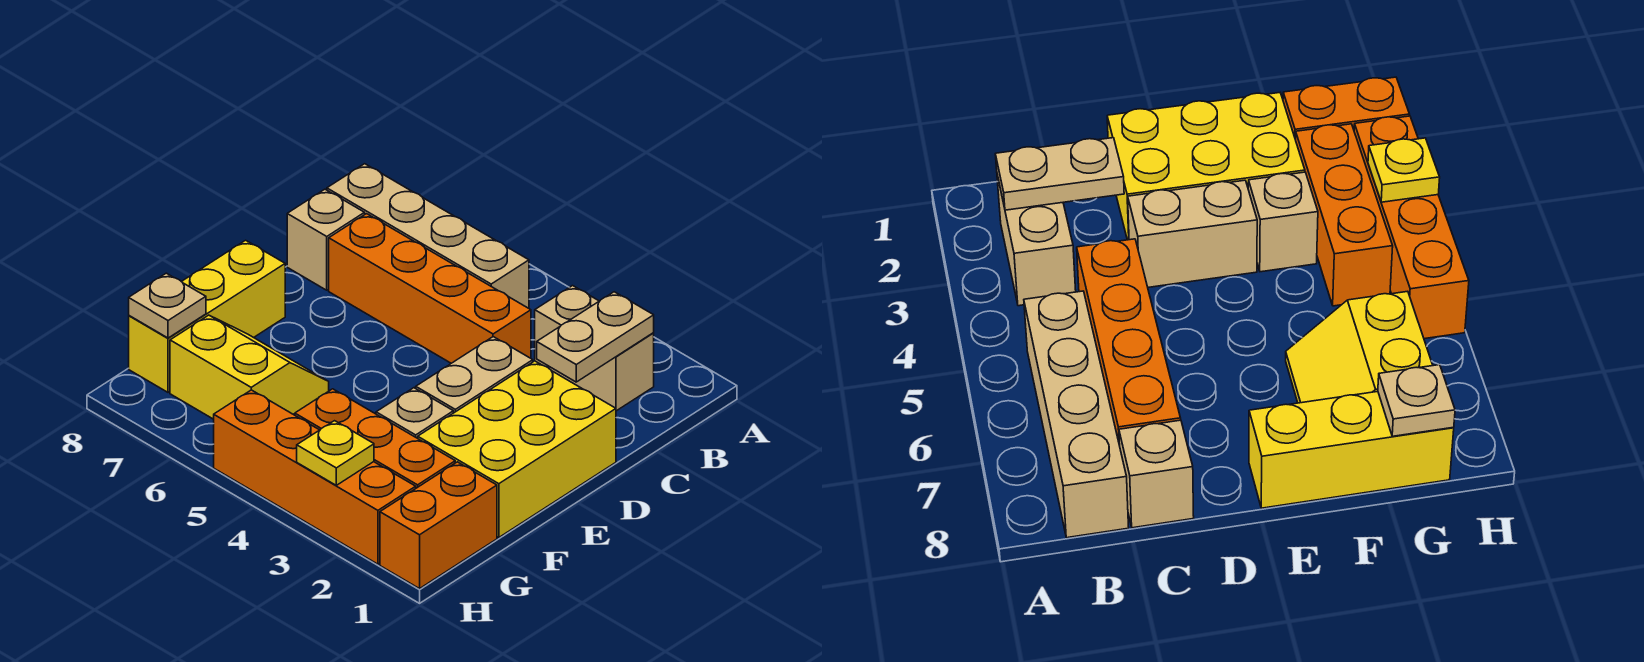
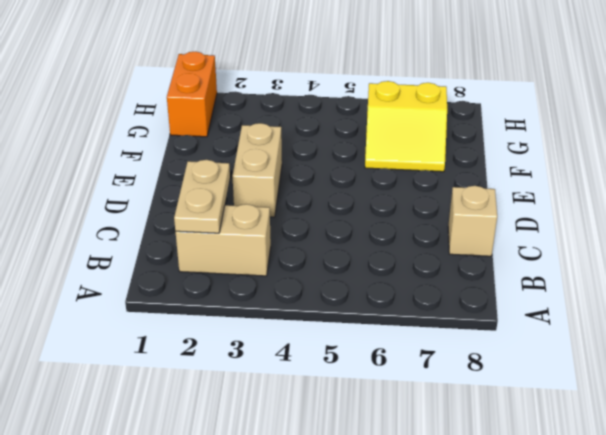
none -> tan brick B5:B8 level 1
none -> orange brick C4:C7 level 1
none -> yellow brick D1:F2 level 1

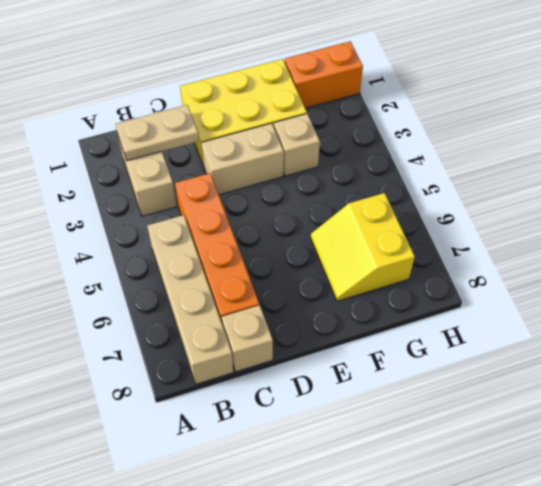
none -> yellow brick E8:G8 level 1
none -> orange brick G2:G4 level 1
none -> orange brick H2:H5 level 1

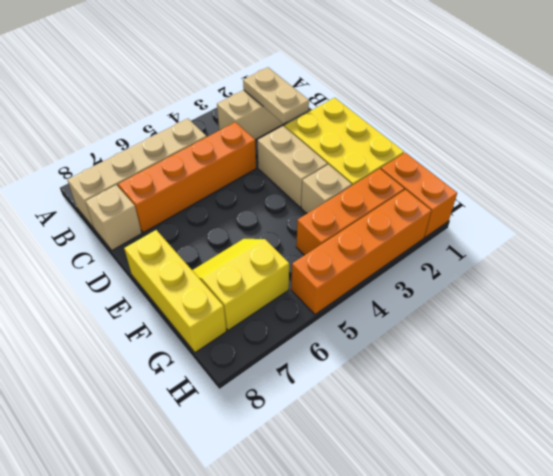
none -> tan plate G8 level 2
none -> yellow plate H3 level 2

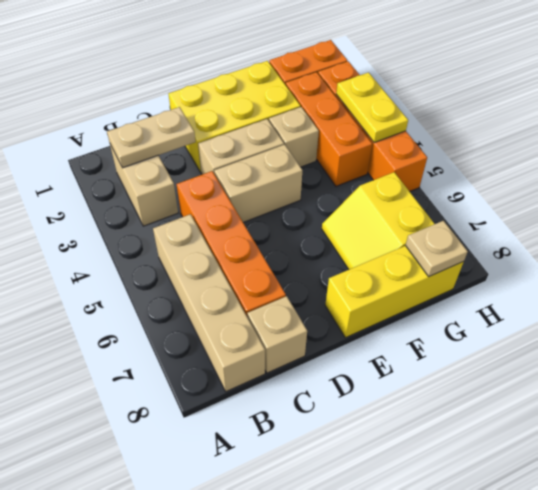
tan brick D4:E4 level 1 -> none
yellow plate H3:H4 level 2 -> yellow plate H3 level 2

